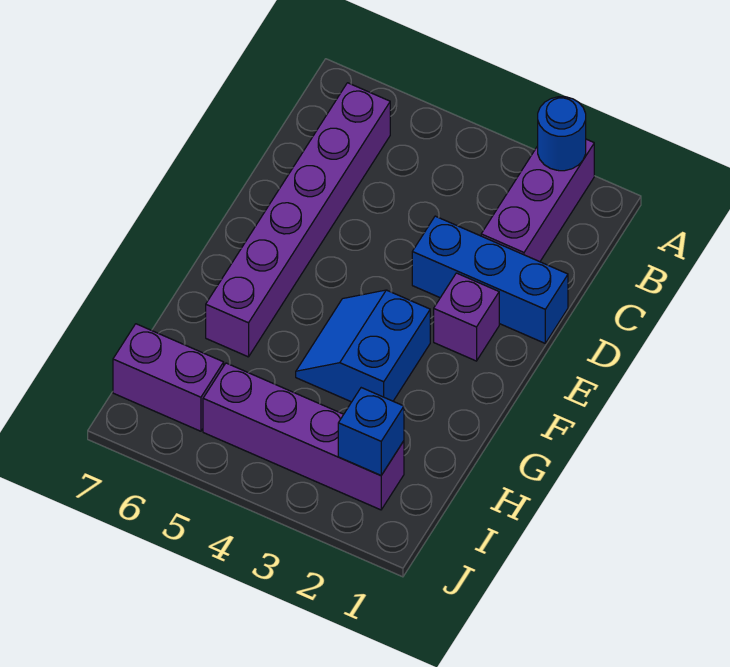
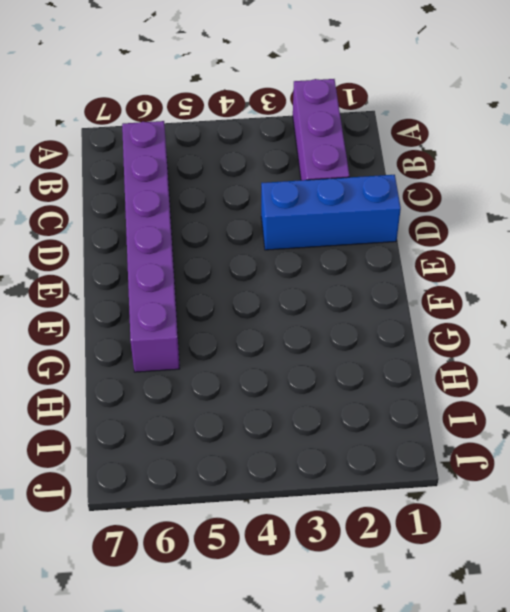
none -> purple brick E2 level 1
none -> blue slope F3:G4 level 1 top 3

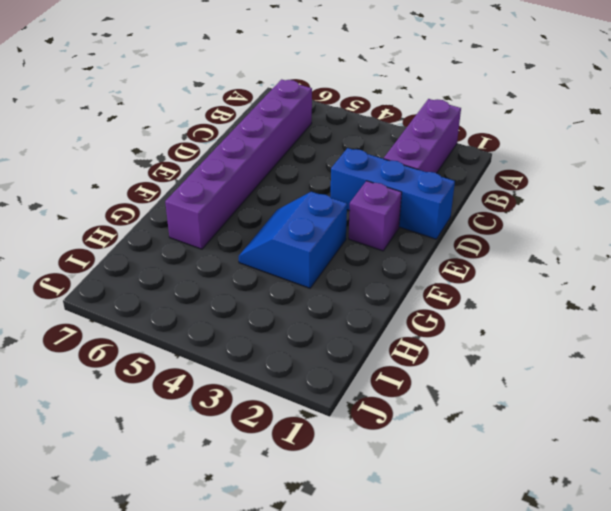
none -> purple brick I2:I5 level 1
none -> purple brick I6:I7 level 1

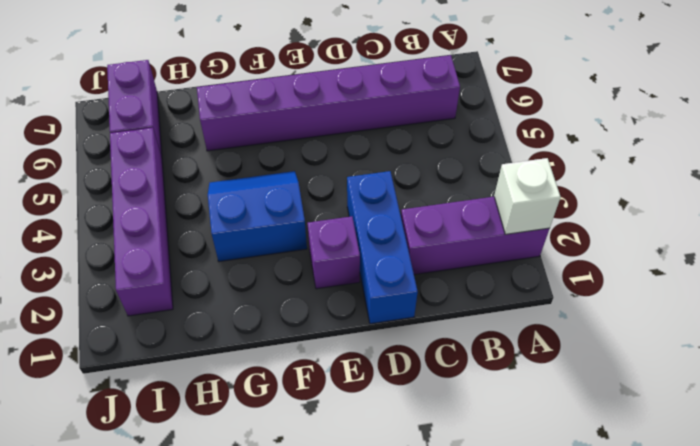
white brick A2 level 2 -> blue round brick A2 level 2
none -> blue brick I2 level 2

